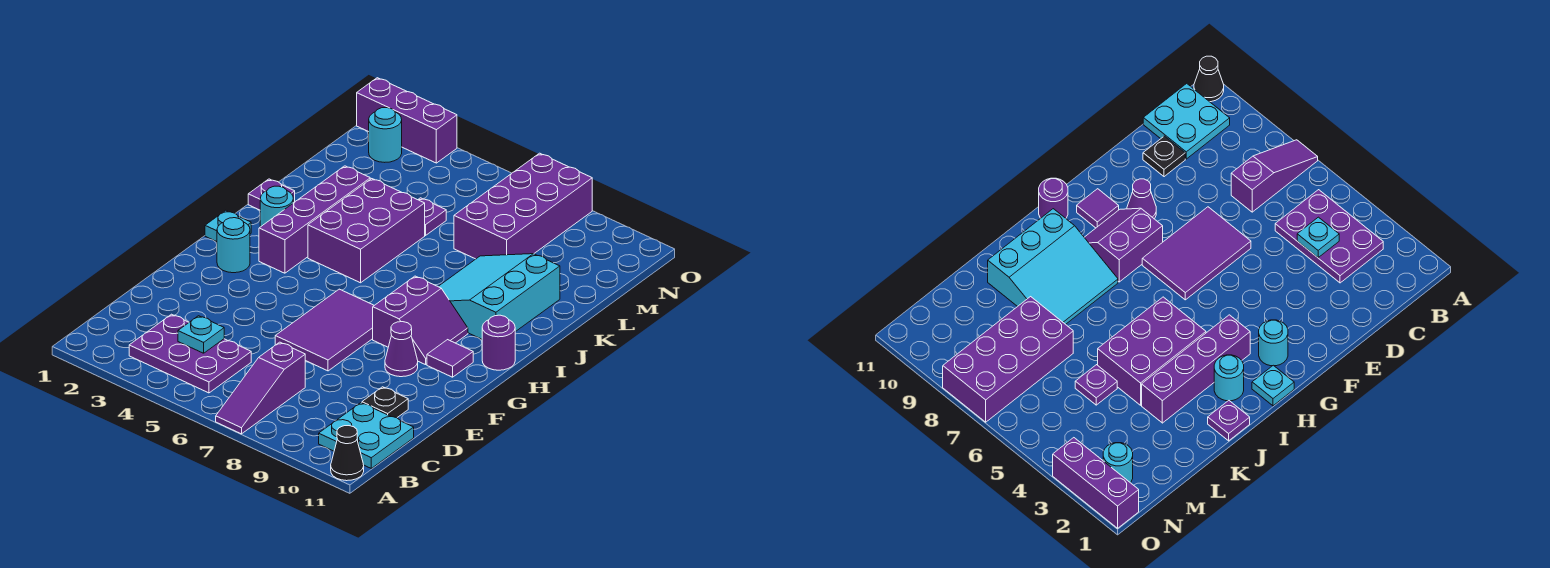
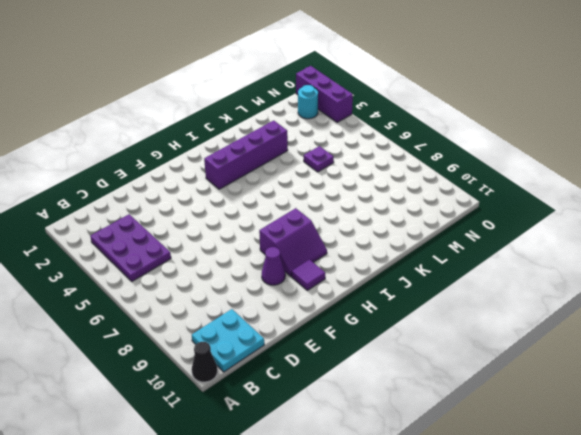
none -> purple slope A7:C7 level 1 top C
none -> black plate D10 level 1
none -> purple tile E6:G7 level 1

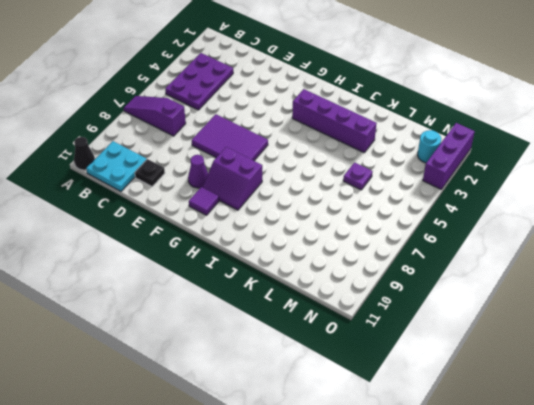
none -> cyan round brick G2 level 1
none -> cyan plate H1 level 1
none -> purple round brick H11 level 1

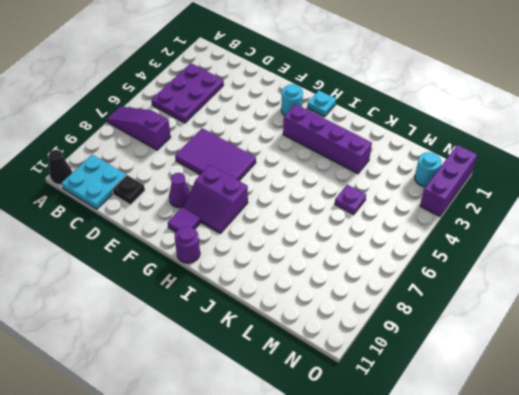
none -> cyan round brick I2 level 1
none -> purple brick I4:K5 level 1
none -> cyan slope I8:K10 level 1 top 10

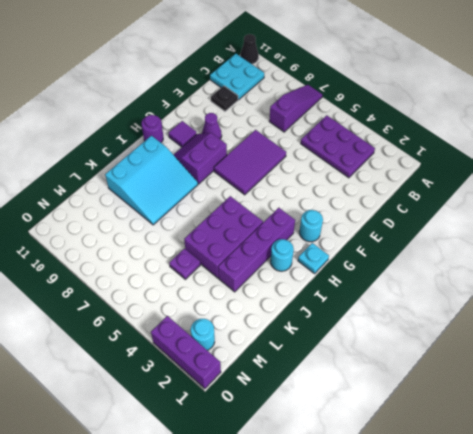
none -> purple plate J1 level 1
none -> purple brick L7:O8 level 1
none -> cyan plate C4 level 2

